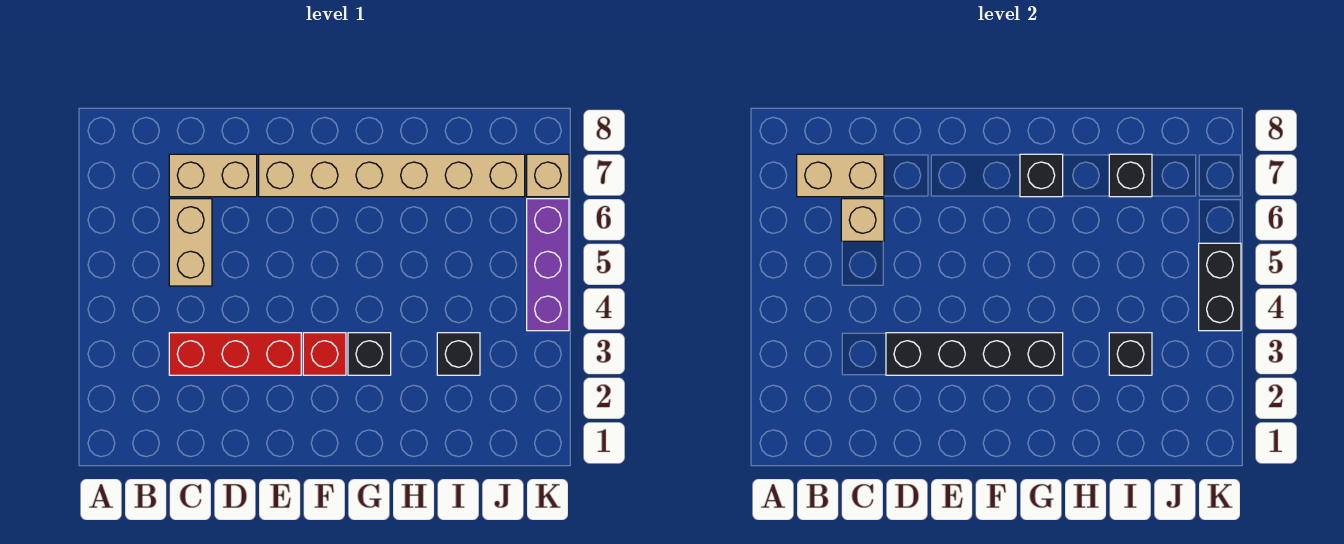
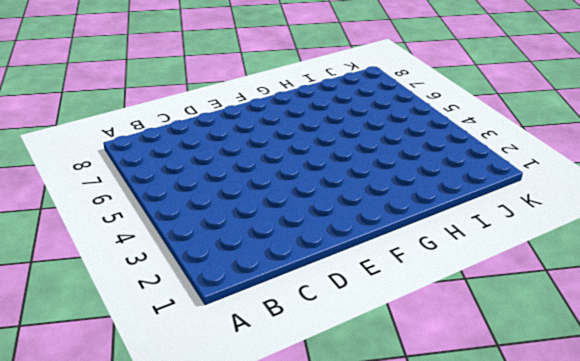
none -> red brick C3:E3 level 1
none -> tan brick C5:C6 level 1
none -> tan brick C7:D7 level 1

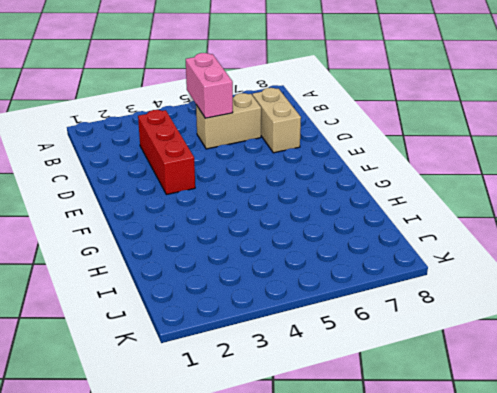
pink brick B5:C5 level 2 -> none
none -> tan brick E7:J7 level 1
none -> red brick F3 level 1
none -> black brick G3 level 1

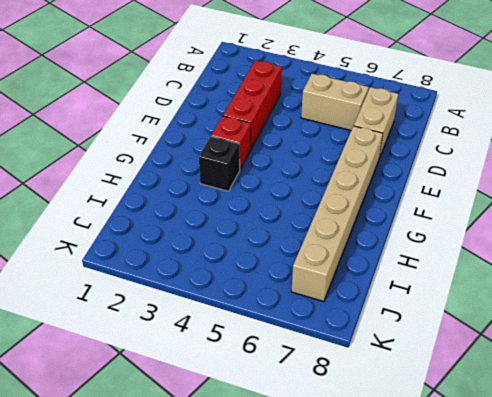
none -> black brick I3 level 1
none -> purple brick K4:K6 level 1
none -> tan brick K7 level 1

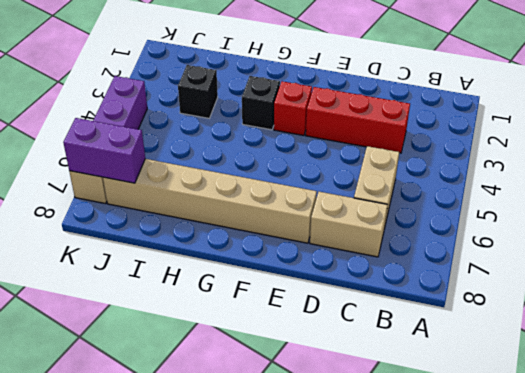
purple brick J7:K7 level 2 -> none
none -> tan brick B7:C7 level 2
none -> tan brick C6 level 2
none -> black brick D3:G3 level 2

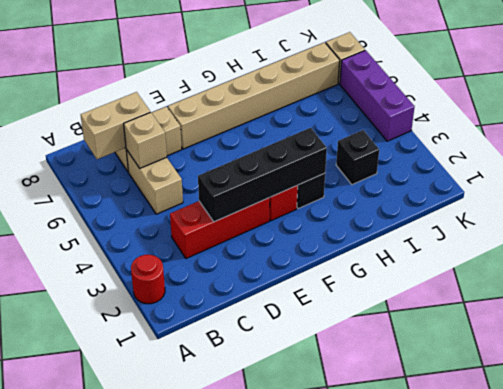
red round brick A2 level 1 -> none
none -> black brick G7 level 2
none -> black brick I3 level 2
none -> black brick I7 level 2

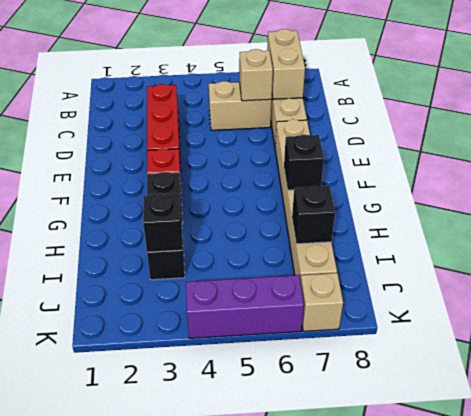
none -> black brick D3:G3 level 2
none -> black brick K4:K5 level 2

